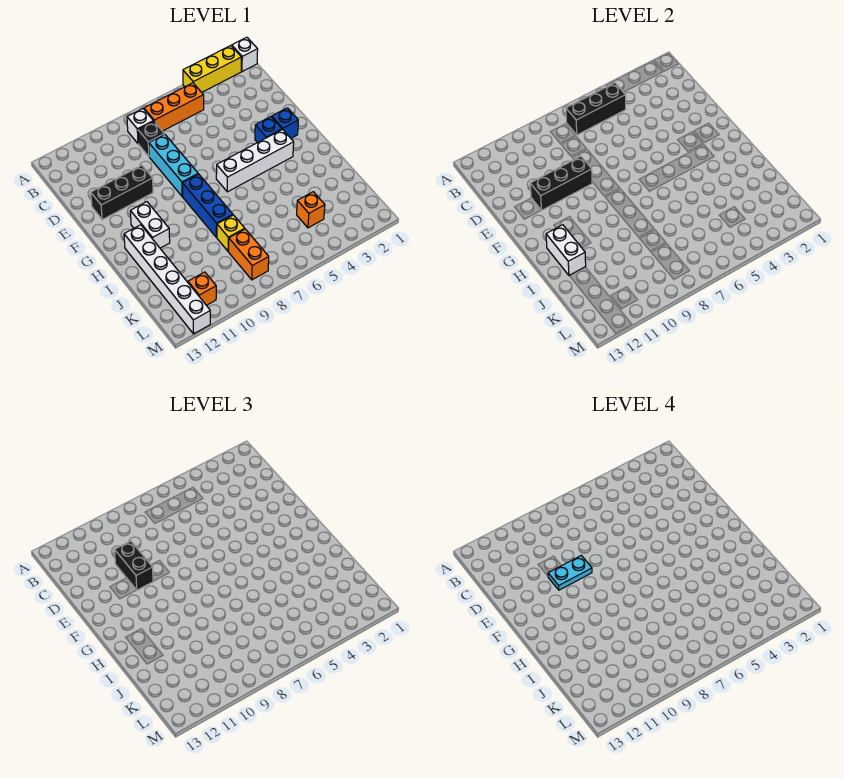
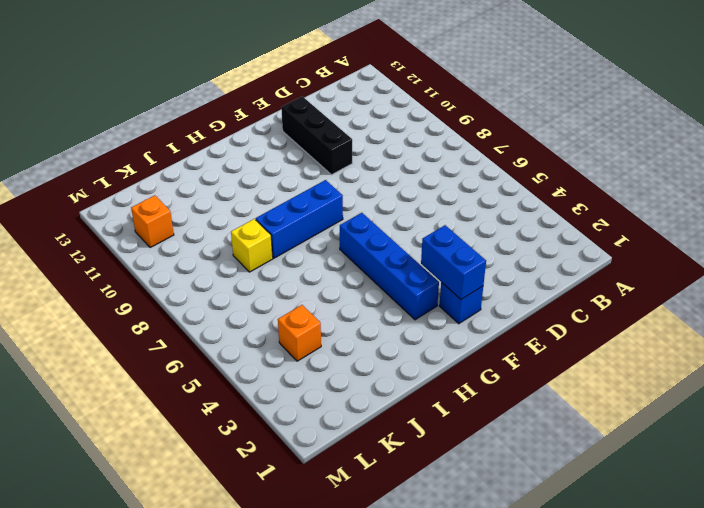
blue brick F2:F3 level 2 -> none
blue brick G3:G6 level 1 -> white brick G3:G6 level 1
none -> white brick A1 level 1
none -> yellow brick A2:A4 level 1
none -> orange brick B5:B7 level 1

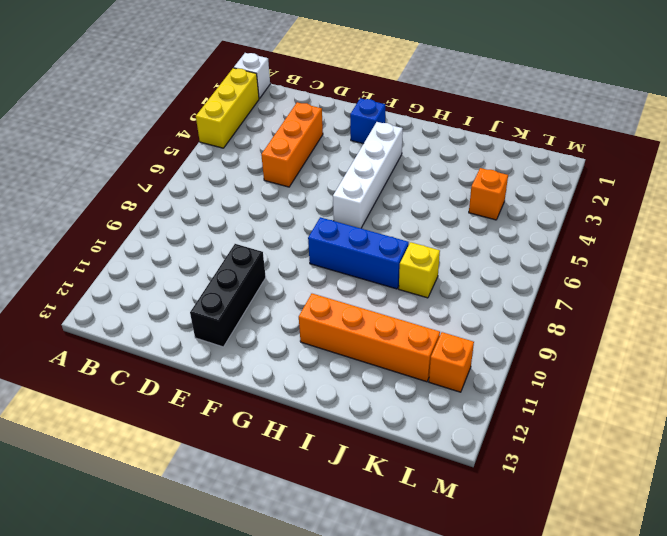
orange brick D3:D5 level 1 -> orange brick B5:B7 level 1
orange brick H11:K11 level 1 -> white brick G11:H11 level 1
none -> white brick B8 level 1
none -> black brick C8 level 1
none -> cyan brick D8:F8 level 1

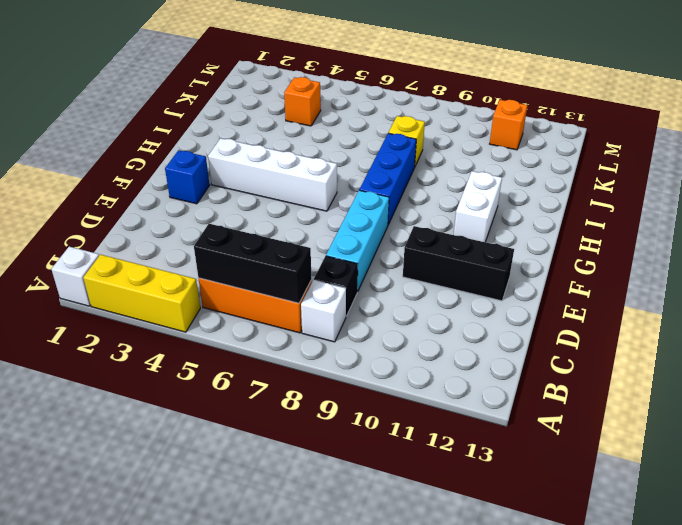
none -> blue brick F3 level 1
none -> white brick H12:M12 level 1
none -> orange brick K8:L8 level 1

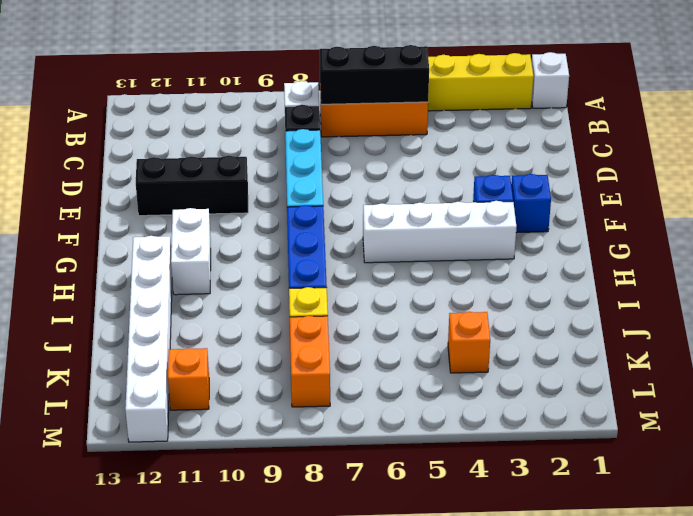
none -> black brick E9:E11 level 2
none -> white brick H12:I12 level 2
none -> black brick D10:E10 level 3

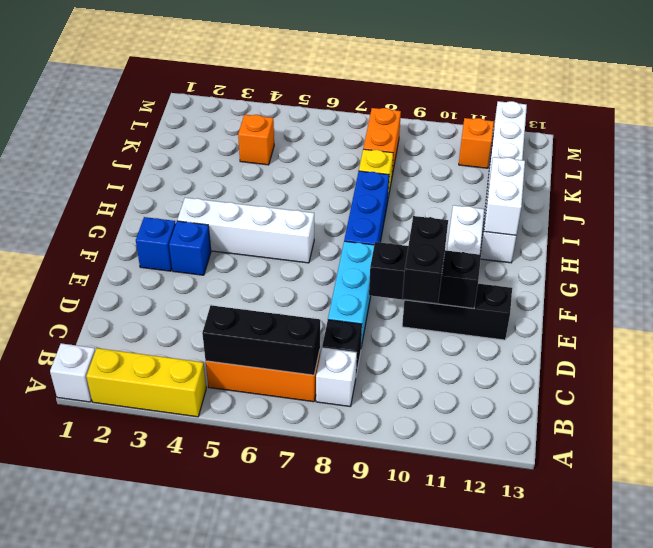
none -> cyan plate E9:E10 level 4

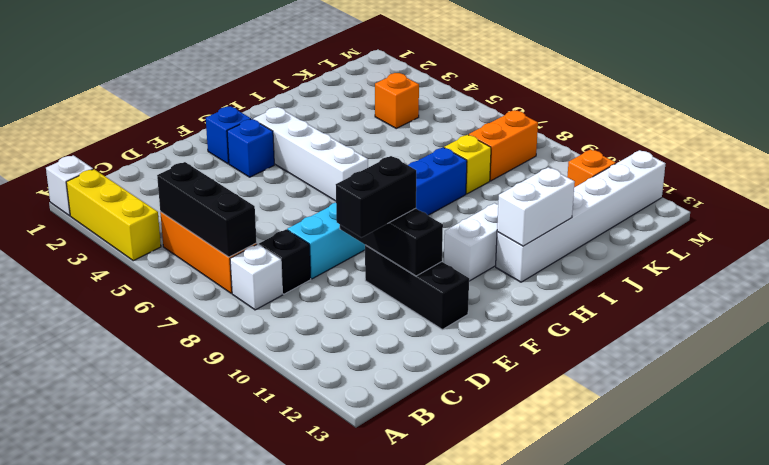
none -> cyan plate E9:E10 level 4

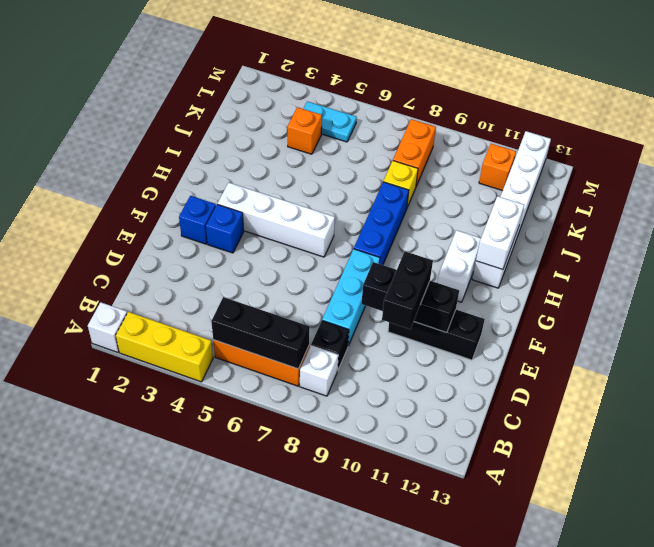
cyan plate L4:L5 level 1 -> cyan plate E9:E10 level 4

